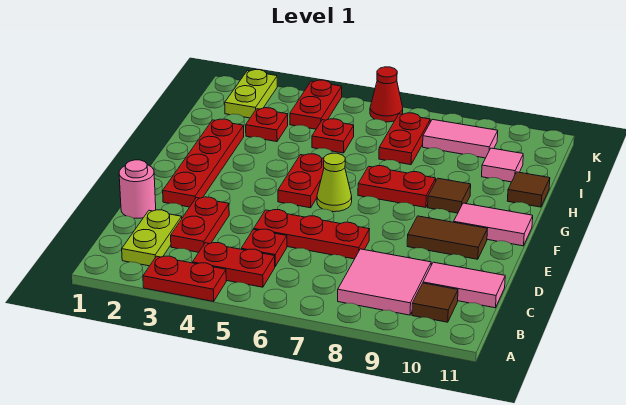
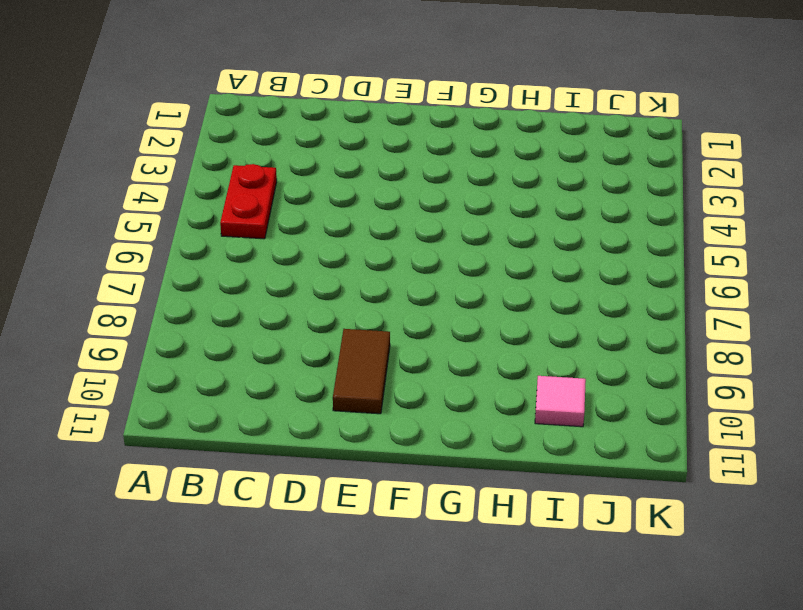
none -> red plate A3:A4 level 1
none -> lime plate B2:C2 level 1
none -> pink tile B8:C9 level 1

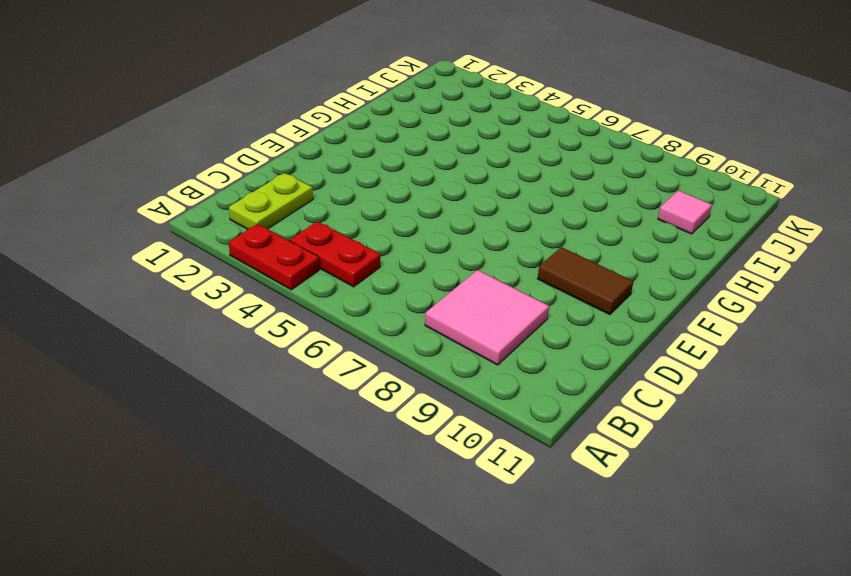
none -> brown tile B10 level 1
none -> red plate C3:D3 level 1
none -> red plate C5 level 1

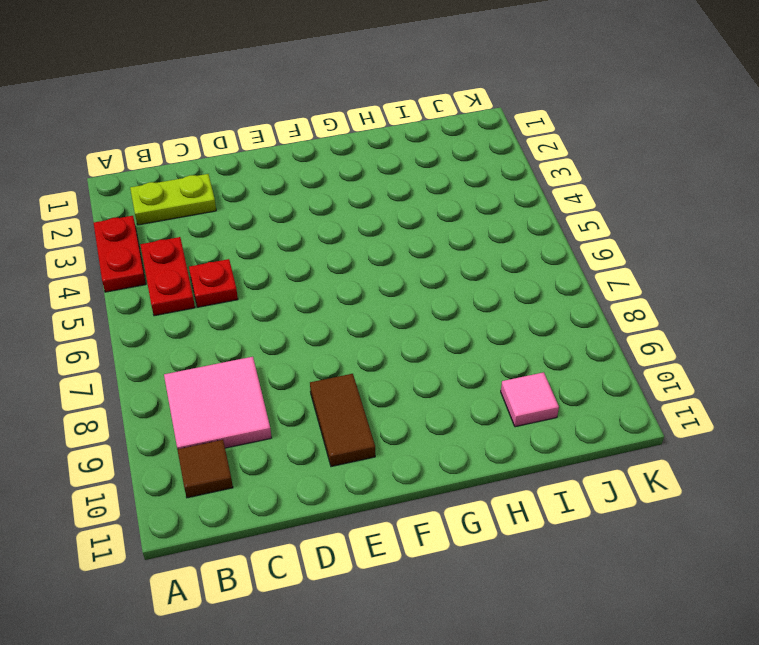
none -> red plate C3:D3 level 1
none -> pink tile C10:C11 level 1
none -> pink round brick D1 level 1

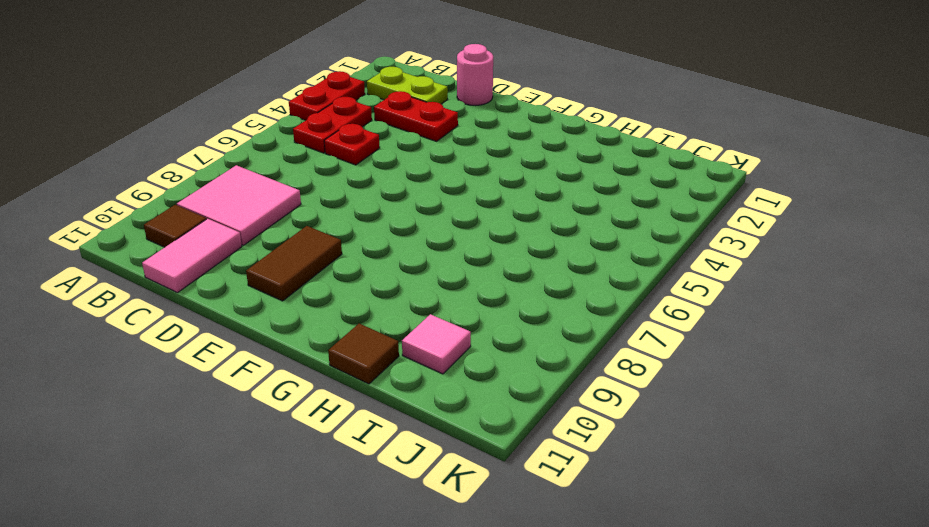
none -> red plate D5:D7 level 1
none -> red plate E2:H2 level 1
none -> red plate F5:G5 level 1

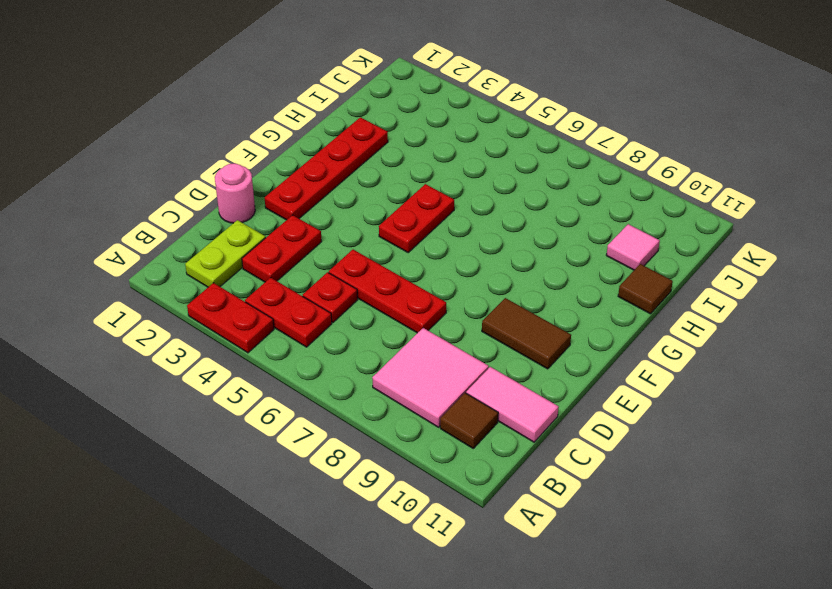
none -> lime cone F6 level 1
none -> pink tile F10:F11 level 1
none -> red plate G7:G8 level 1

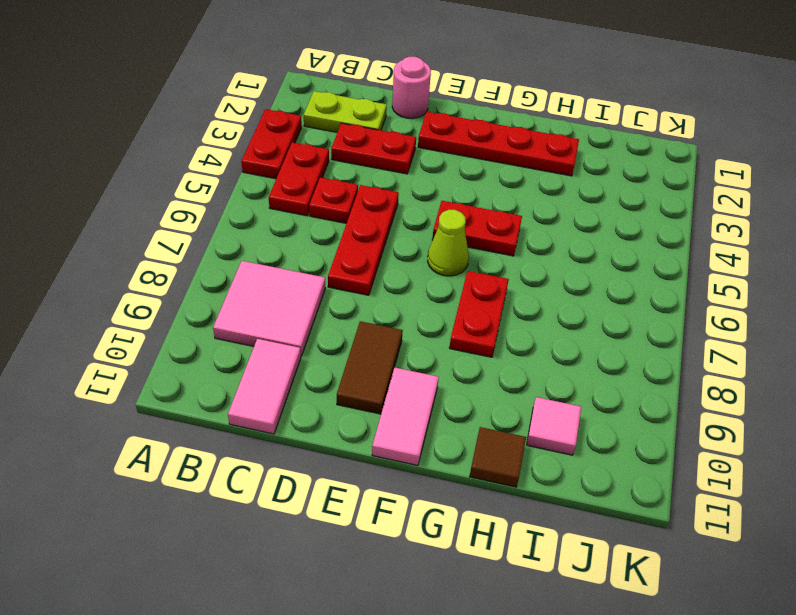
none -> brown tile B10 level 1
none -> brown tile G9 level 1
none -> red plate I3 level 1

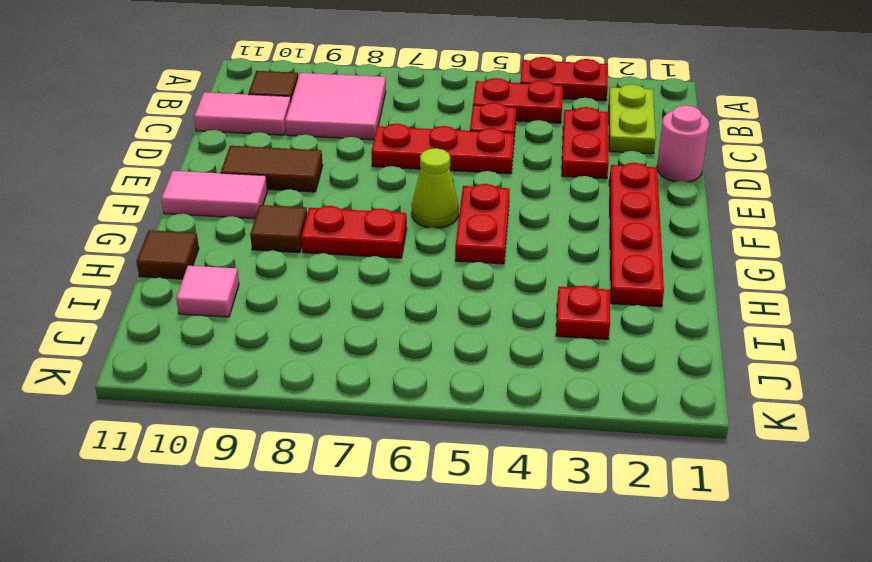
none -> red plate I5 level 1
none -> red plate I7:J7 level 1
none -> lime plate J2:K2 level 1

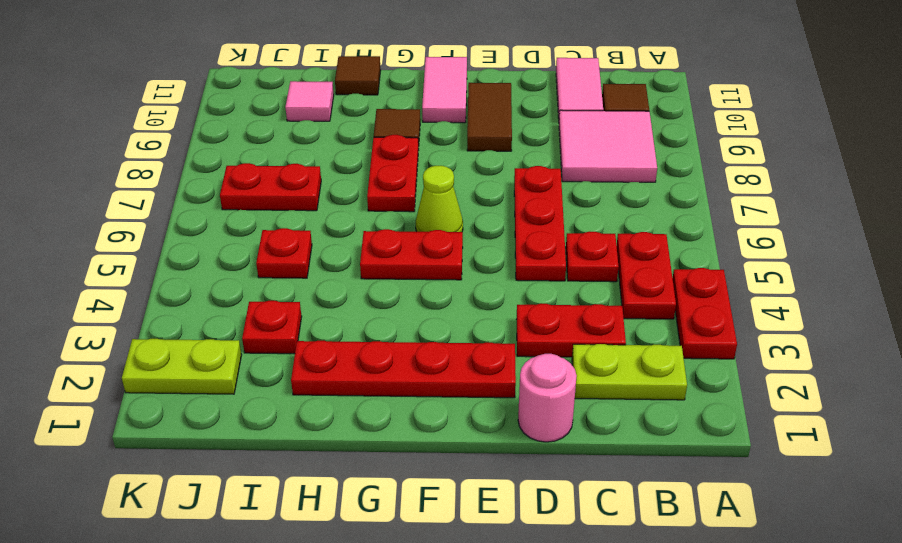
none -> red plate J4:K4 level 1
none -> pink tile J8:J9 level 1
none -> red cone K6 level 1

